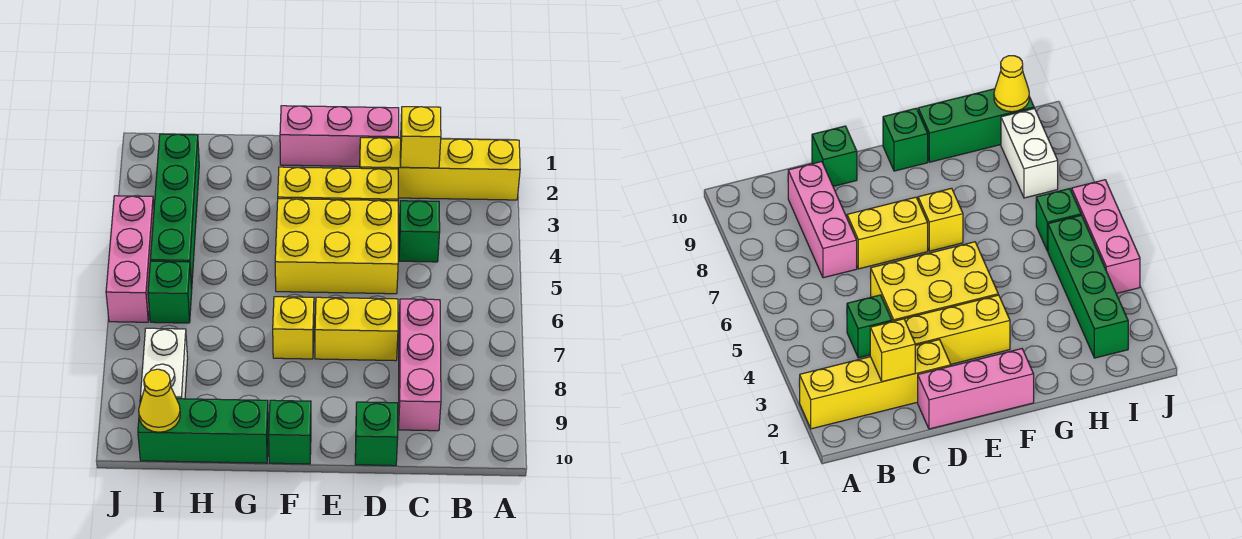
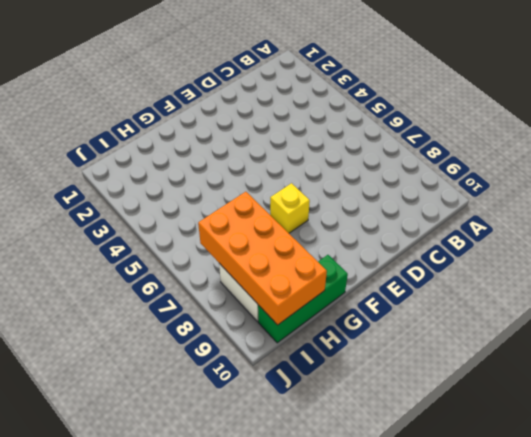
orange brick H7:I10 level 2 -> yellow cone I10 level 2
none -> yellow brick A2:D2 level 1
none -> green brick C4 level 1
none -> pink brick C7:C9 level 1

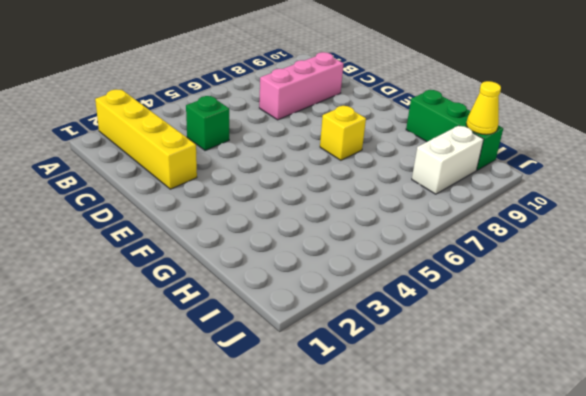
none -> pink brick D1:F1 level 1
none -> yellow brick D3:F3 level 1
none -> yellow brick D4:F5 level 1

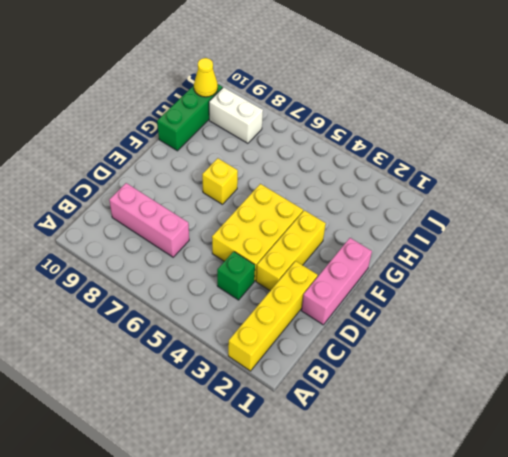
none -> yellow brick D7:E7 level 1
none -> green brick D10 level 1
none -> green brick F10 level 1

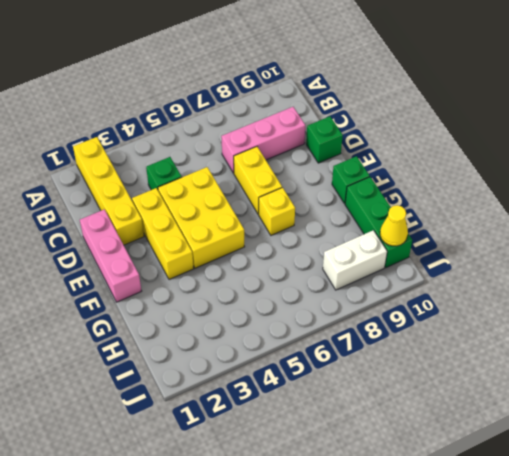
none -> green brick I2:I5 level 1
none -> green brick I6 level 1
none -> pink brick J4:J6 level 1

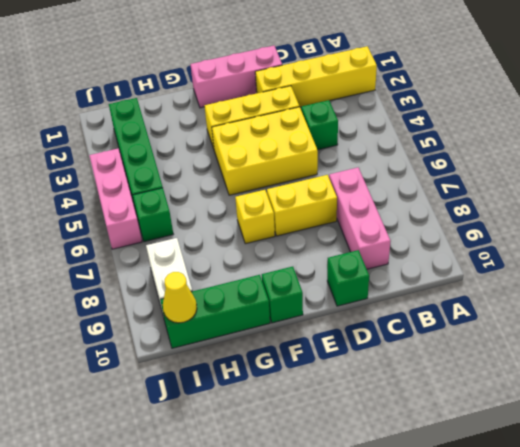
none -> yellow brick C2 level 2

